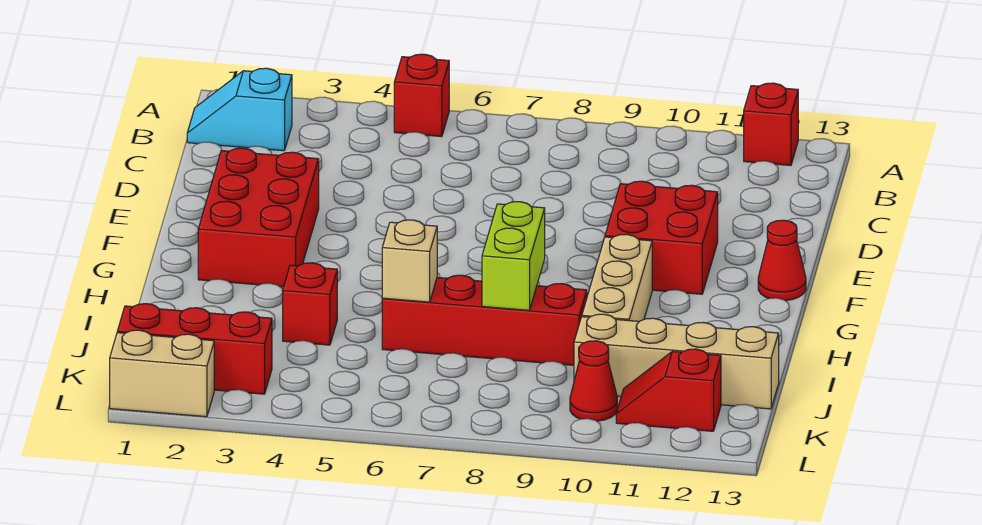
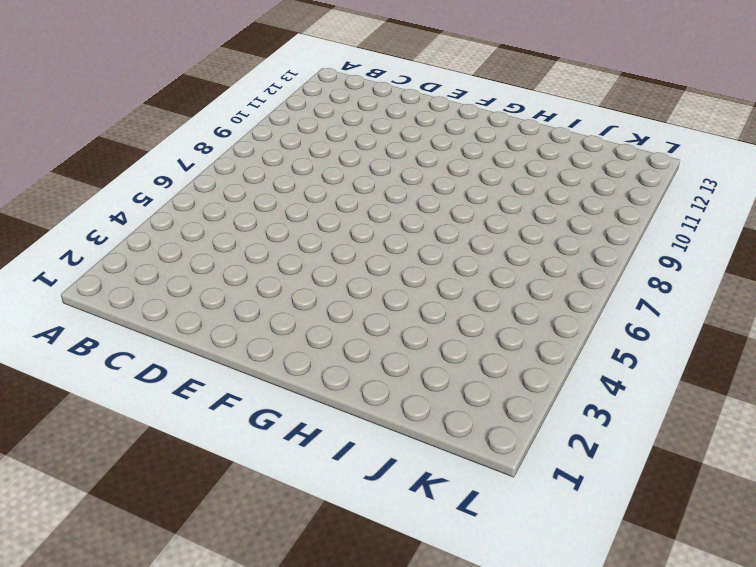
none -> red brick A5 level 1
none -> red brick A12 level 1
none -> cyan slope B1:B2 level 1 top 2

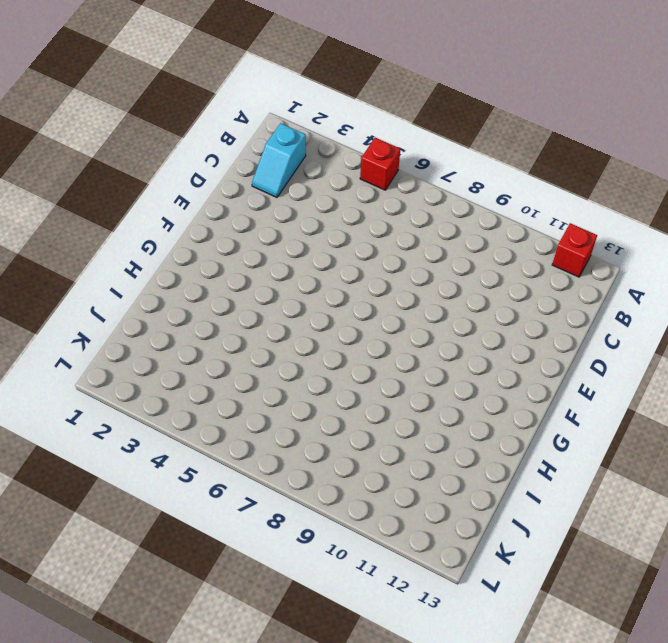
cyan slope B2:C2 level 1 top B -> cyan slope B1:B2 level 1 top 2
none -> red brick E2:G3 level 1
none -> red brick E10:F11 level 1
none -> red cone F13 level 1

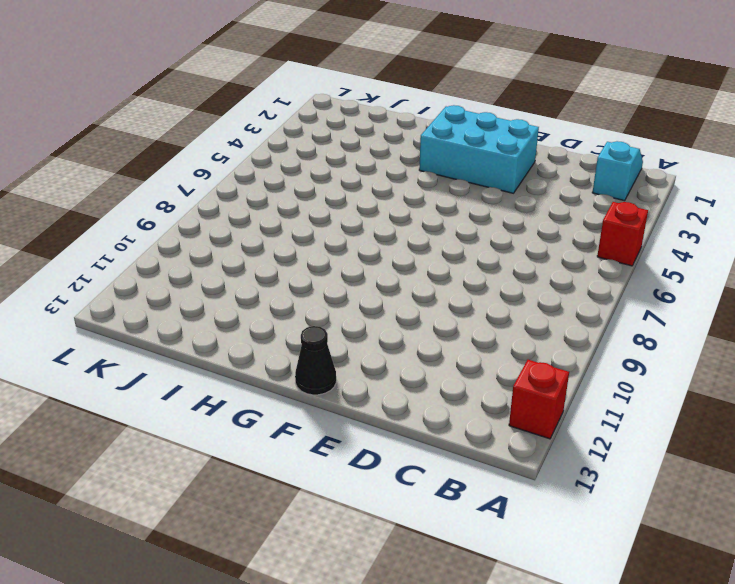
cyan brick E2:G3 level 1 -> red brick E2:G3 level 1
black cone F13 level 1 -> red cone F13 level 1
none -> red brick E10:F11 level 1
none -> tan brick G10:I10 level 1
none -> red brick I4 level 1

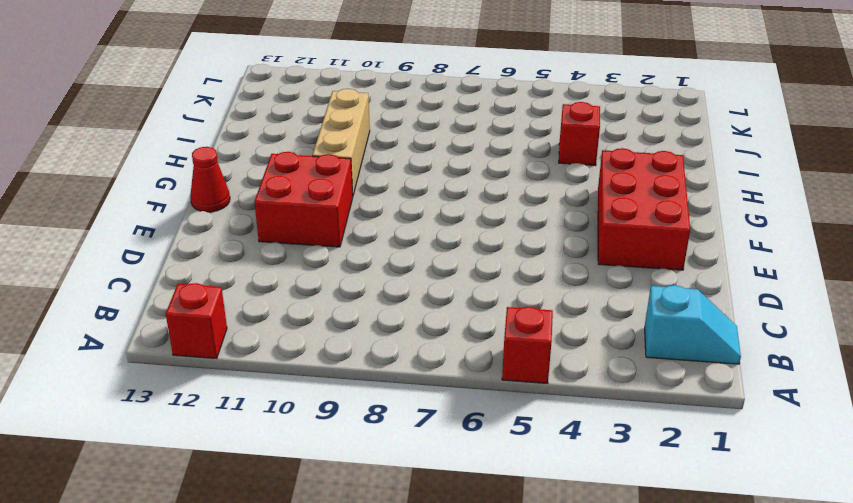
none -> red brick I6:I9 level 1
none -> tan brick J10:J13 level 1
none -> red brick K1:K3 level 1

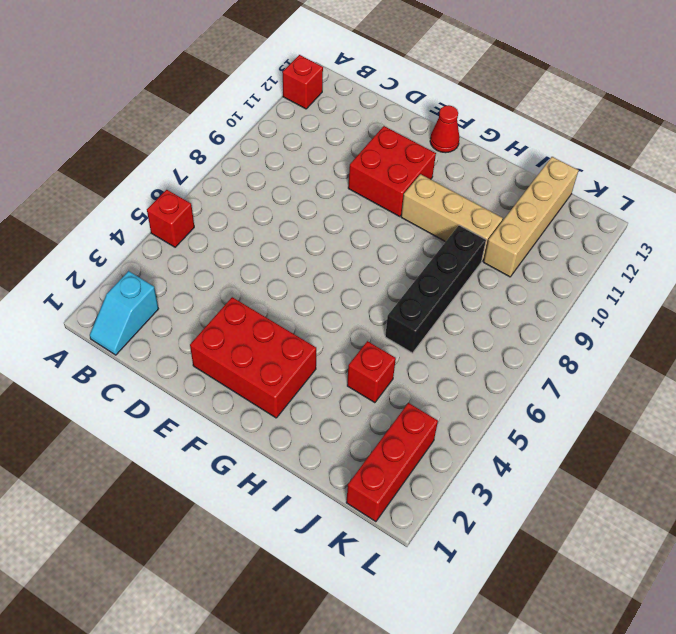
black brick I6:I9 level 1 -> red brick I6:I9 level 1
none -> red cone K10 level 1
none -> red slope K11:K12 level 1 top 12
none -> tan brick L1:L2 level 1

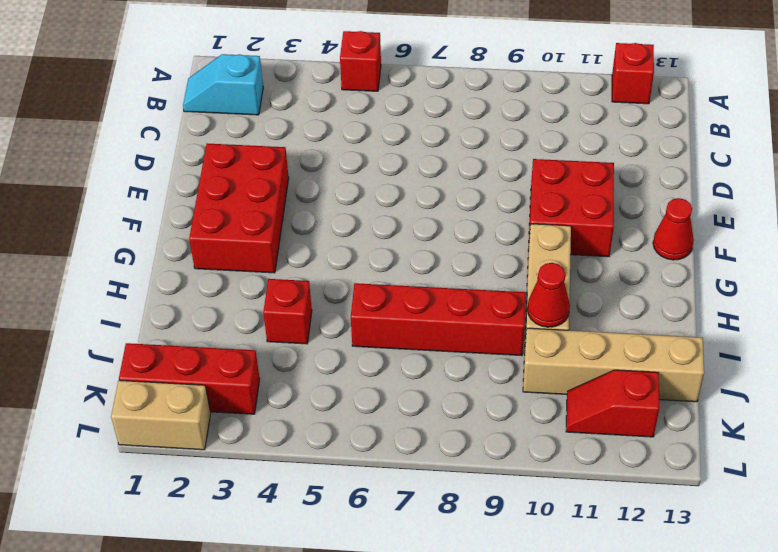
red cone I10 level 2 -> red cone K10 level 1
none -> lime brick H8:I8 level 2
none -> tan brick I6 level 2

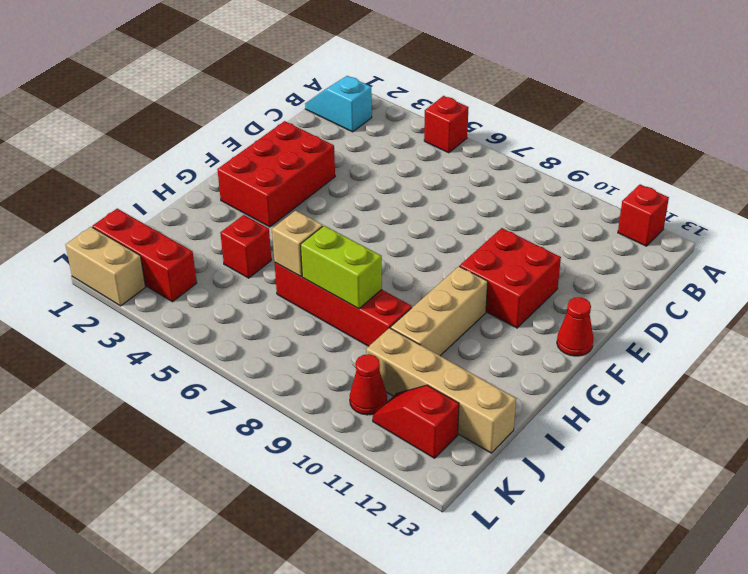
lime brick I7:I8 level 2 -> lime brick H8:I8 level 2

